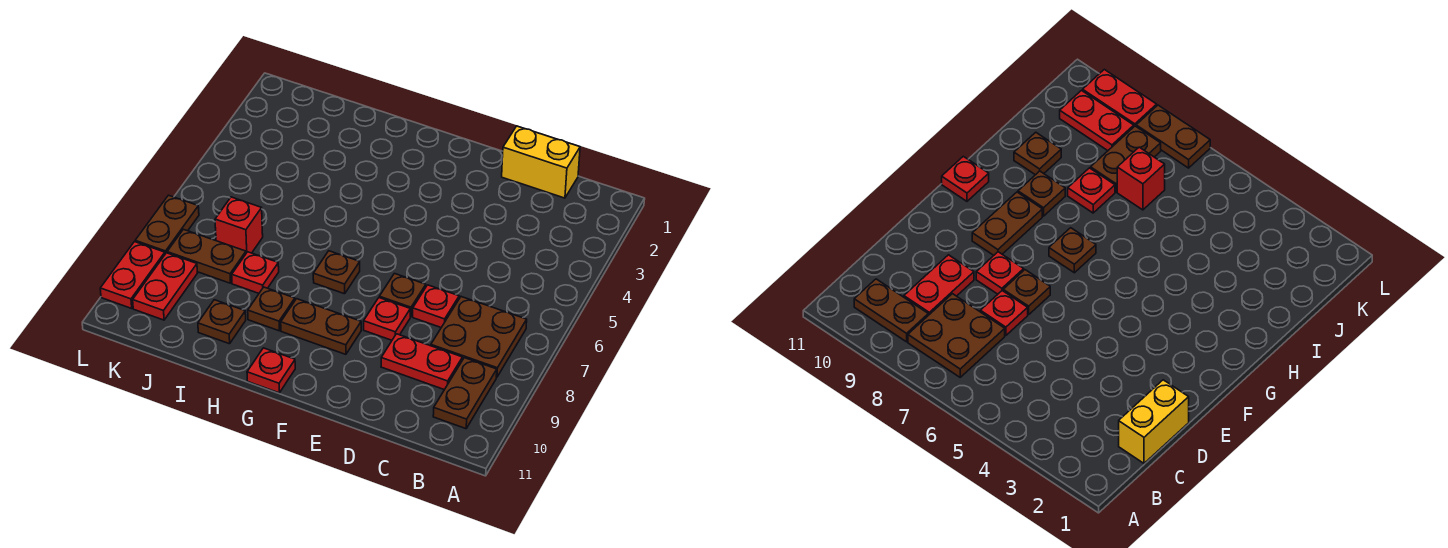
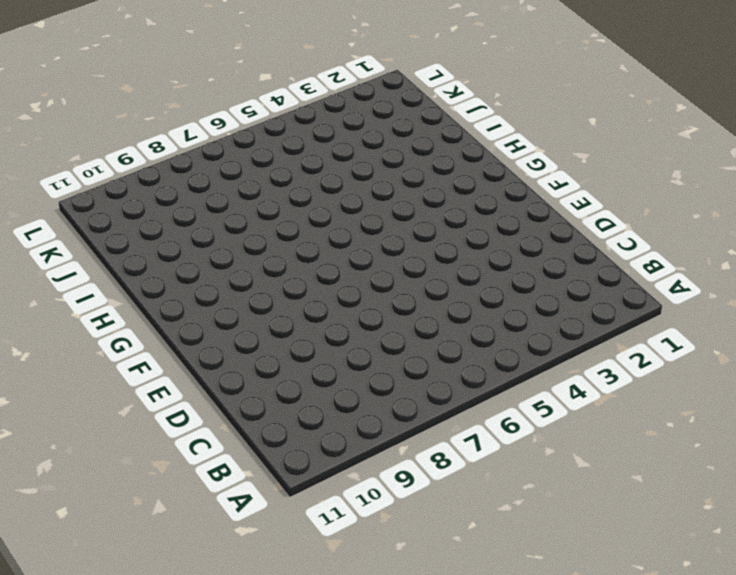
none -> brown plate B7:C8 level 1
none -> brown plate B9:B10 level 1
none -> yellow brick C1:D1 level 1

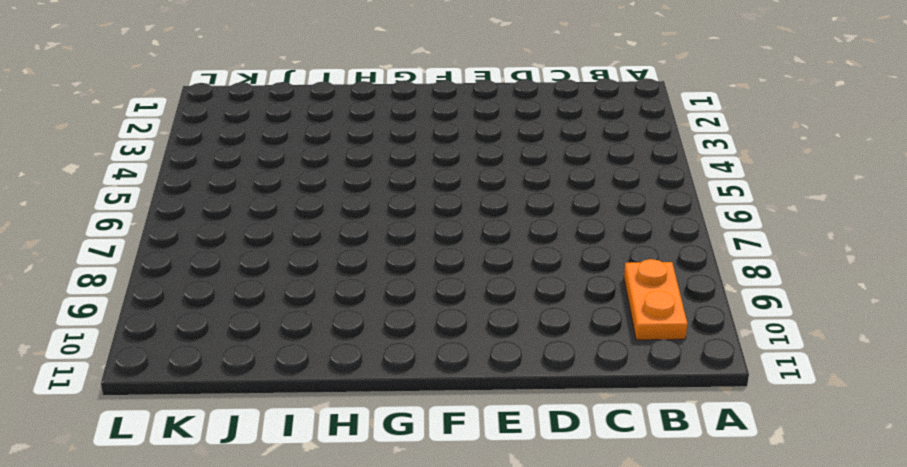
orange plate B9:B10 level 1 -> brown plate B9:B10 level 1
none -> brown plate B7:C8 level 1
none -> yellow brick C1:D1 level 1
none -> red plate C9:D9 level 1

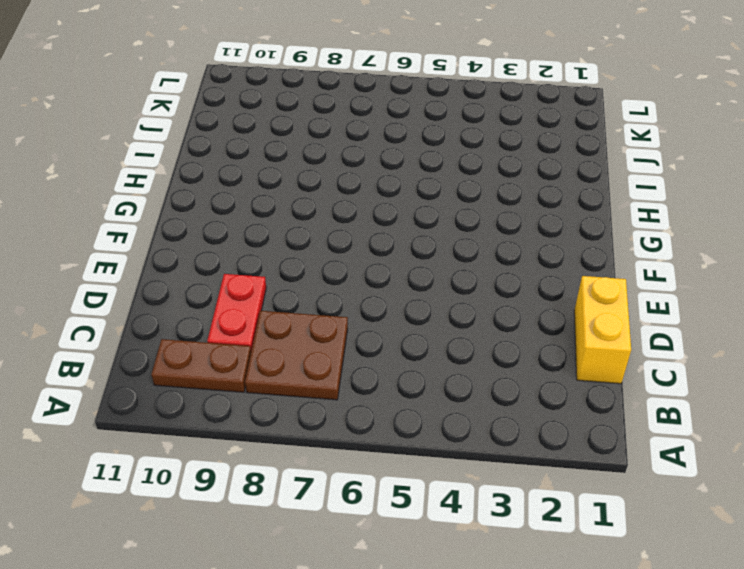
none -> red plate D7 level 1
none -> brown plate E7 level 1
none -> red plate E8 level 1

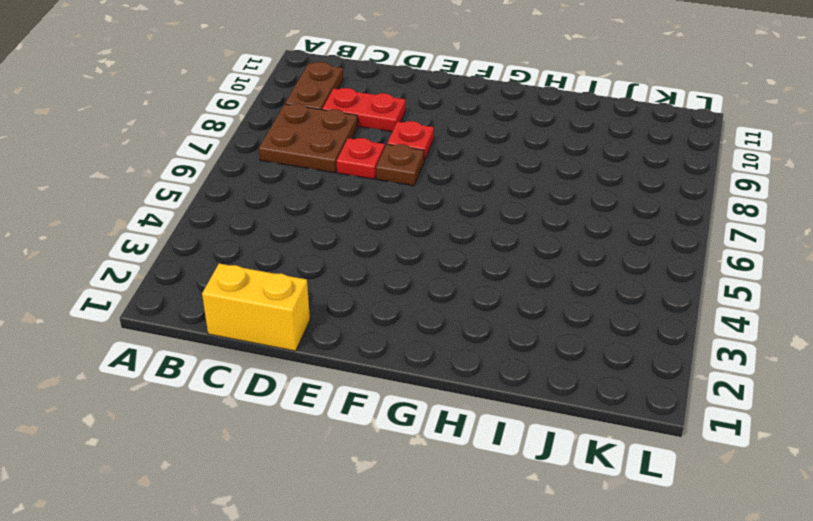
none -> brown plate F9:G9 level 1
none -> brown plate G7 level 1
none -> red plate G11 level 1

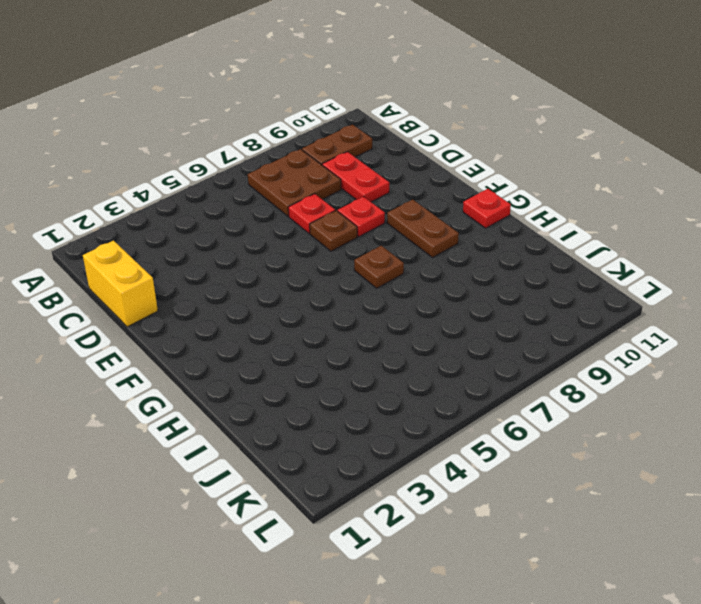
none -> brown plate H9 level 1
none -> red plate I8 level 1
none -> brown plate I10 level 1

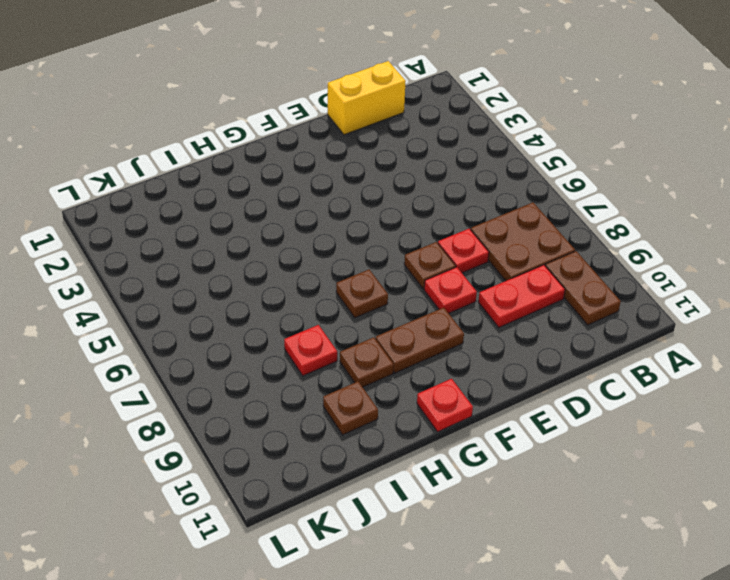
none -> red brick J7 level 1
none -> brown plate J8:K8 level 1
none -> red plate K9:K10 level 1

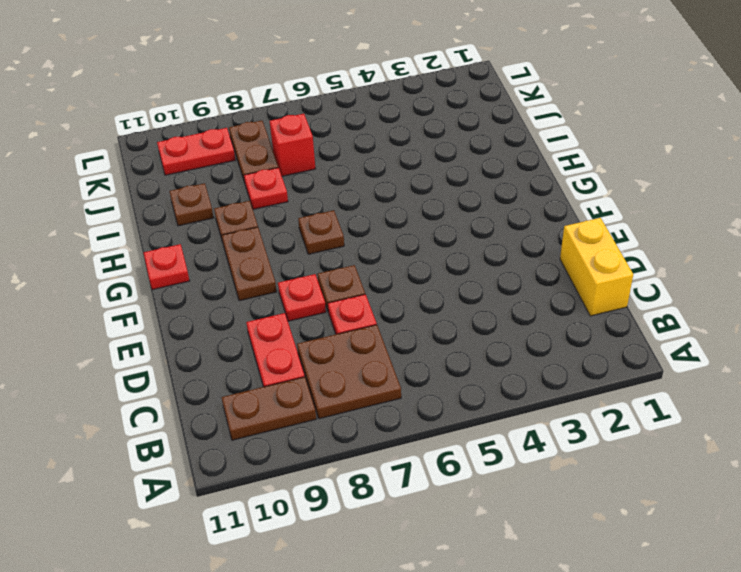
none -> brown plate L7:L8 level 1
none -> red plate L9:L10 level 1

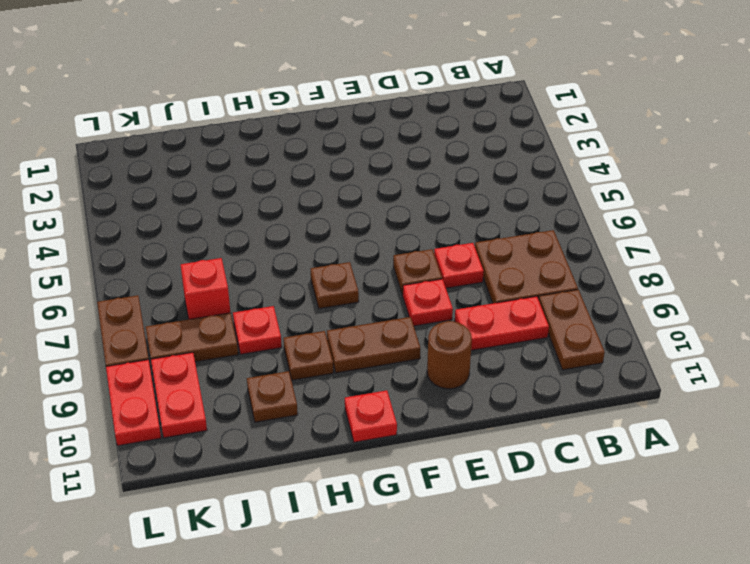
brown round brick E10 level 1 -> none
none -> yellow brick C1:D1 level 1

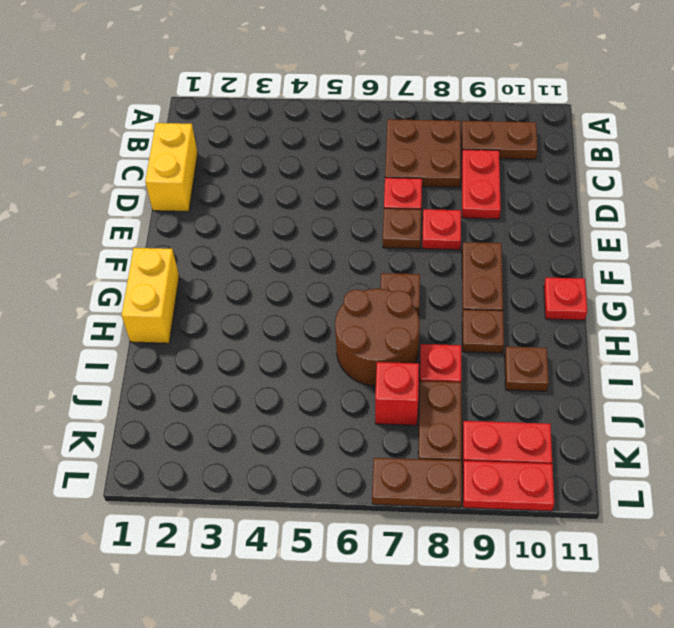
yellow brick G1:H1 level 1 -> none
brown round brick H6:I7 level 1 -> none

